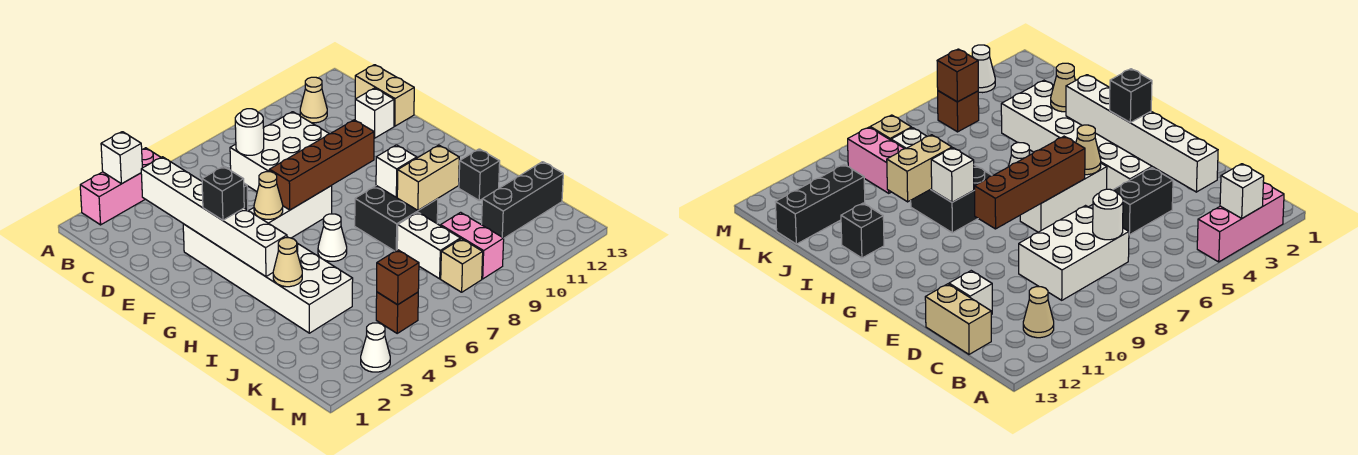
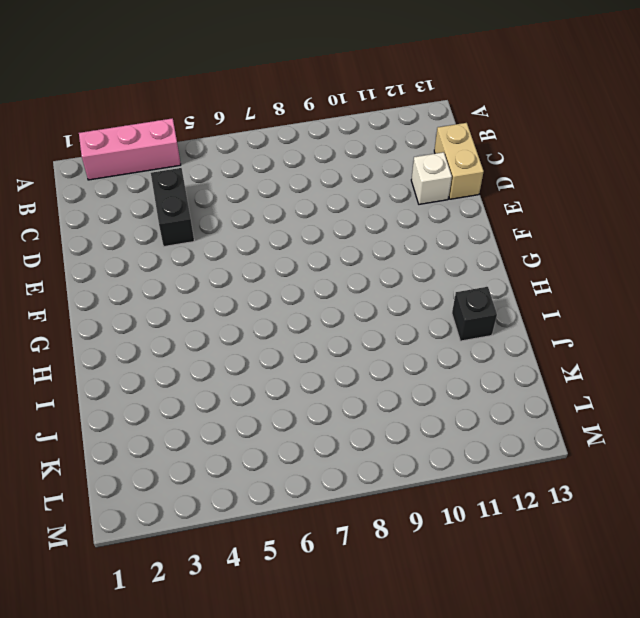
black brick C4:D4 level 1 -> black brick D4:D5 level 1
none -> tan cone B11 level 1
none -> white brick C7:D9 level 1
none -> white brick E3:J4 level 1

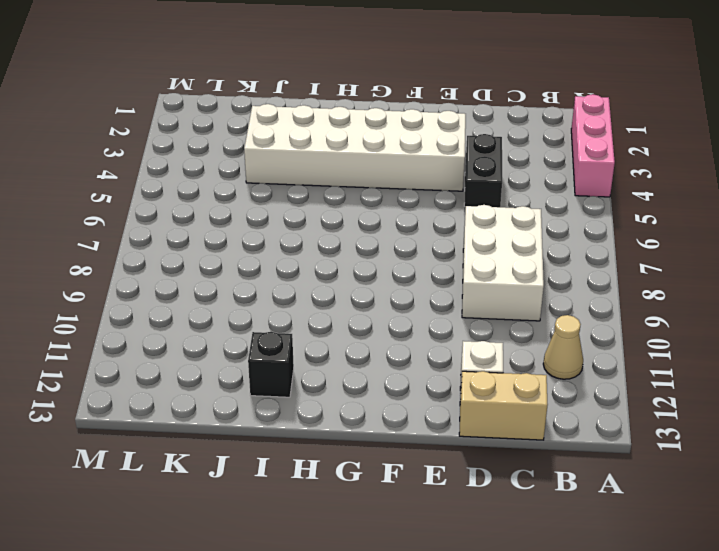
none -> white brick F5:F7 level 1
none -> white cone H6 level 1
none -> black brick H8:I9 level 1

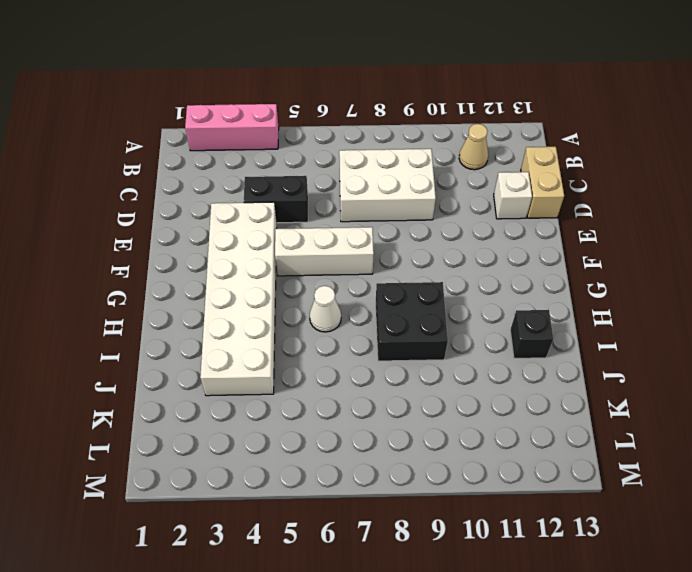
none -> white brick J8:K8 level 1
none -> pink brick K9:L9 level 1
none -> black brick K11:K13 level 1

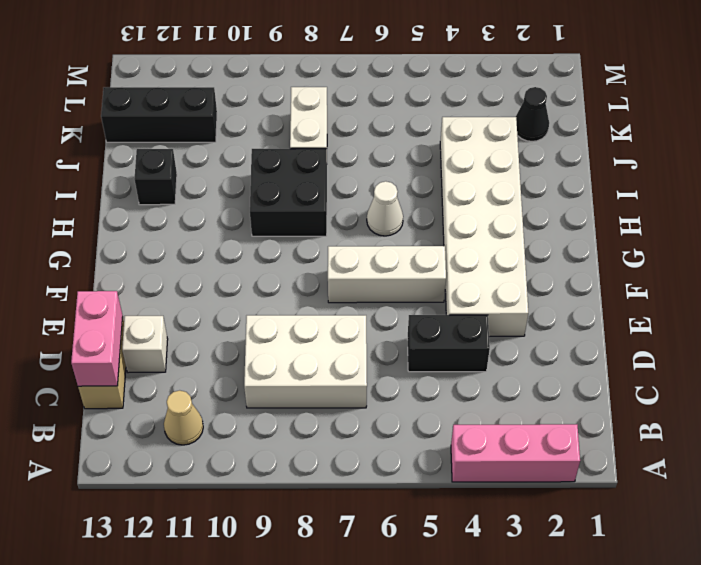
pink brick C13:D13 level 2 -> pink brick K9:L9 level 1
black cone K2 level 1 -> none
none -> brown brick L5 level 1
none -> tan brick L8 level 1
none -> white cone M3 level 1

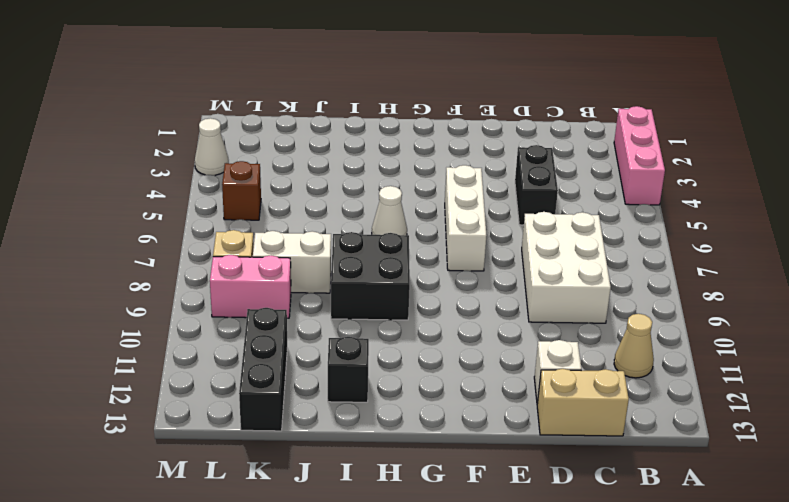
none -> white brick E3:J4 level 1
none -> white brick A3 level 2
none -> white brick C3:H3 level 2

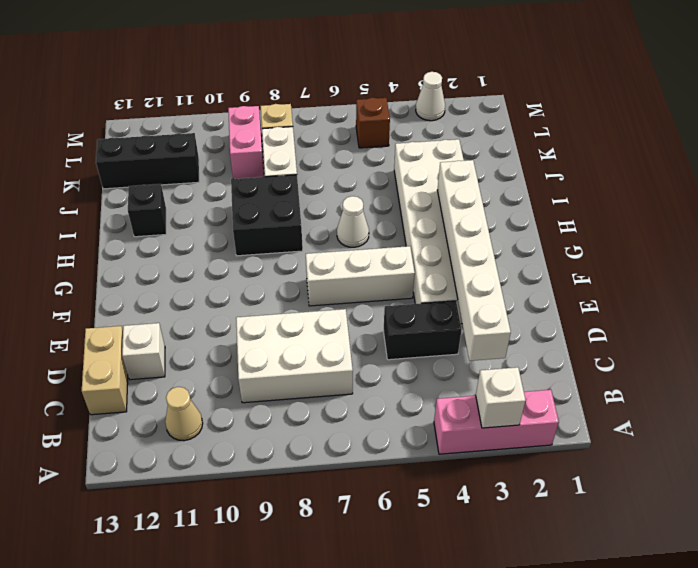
none -> white round brick C7 level 2
none -> tan cone F5 level 2
none -> brown brick F6:F9 level 2

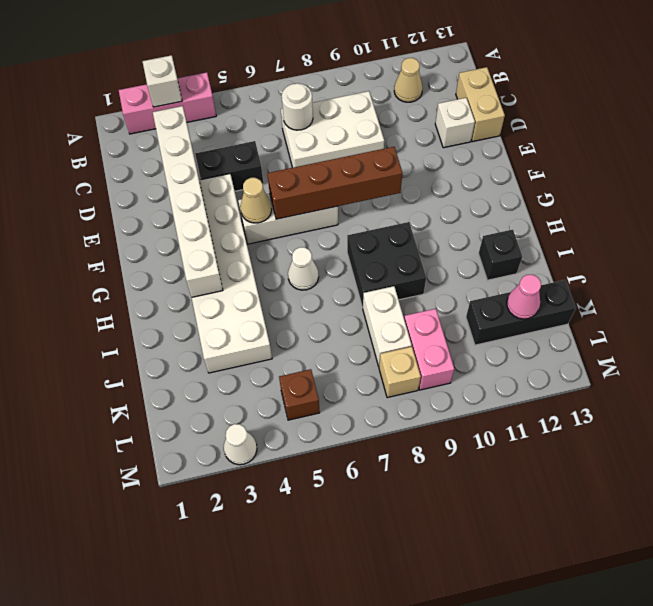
pink cone K12 level 2 -> none
none -> white brick H9 level 2
none -> tan cone I3 level 2
none -> tan brick I9:I10 level 2

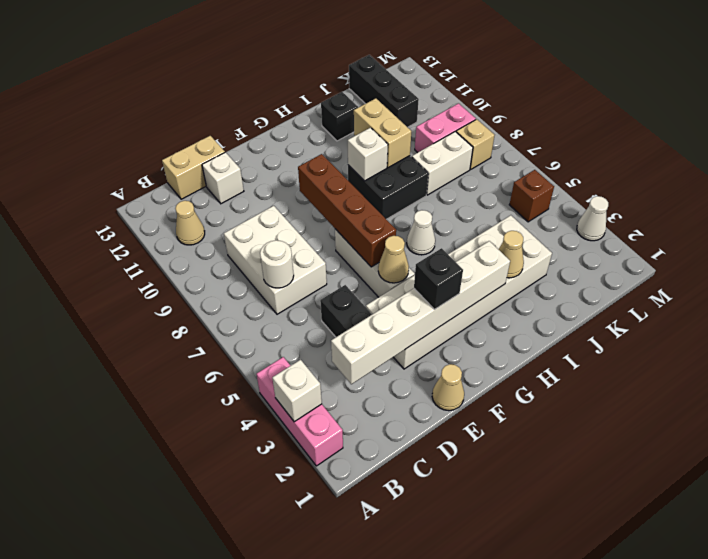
tan cone E1 level 1 -> none
none -> brown brick L5 level 2

